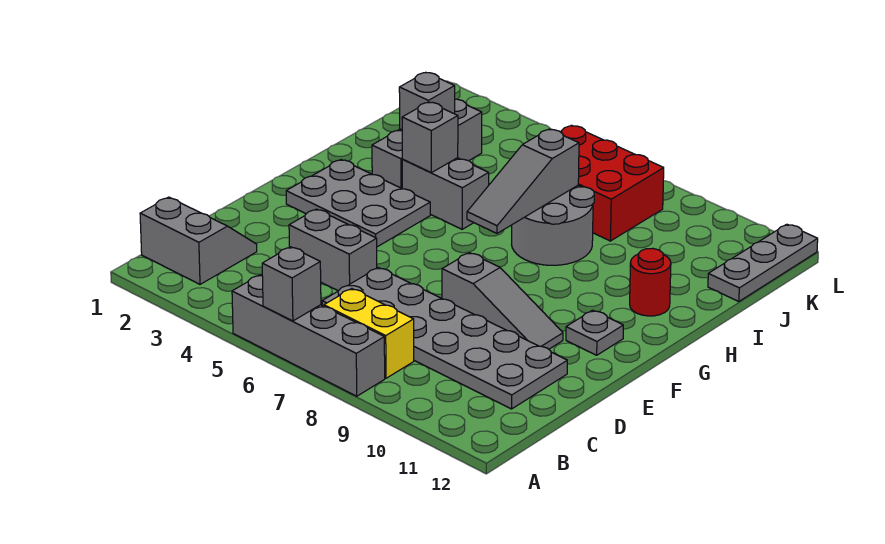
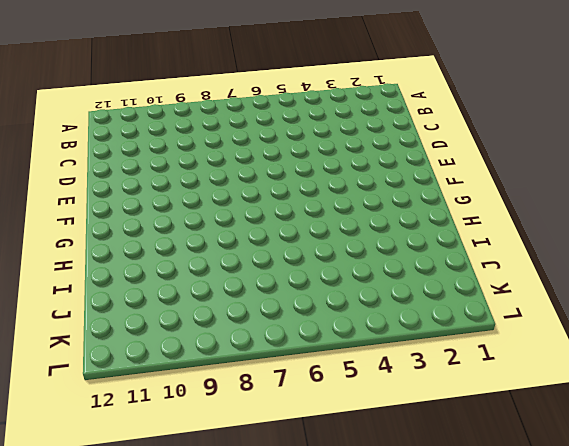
none -> grey brick A5:A8 level 1
none -> grey slope B1:C2 level 1 top B
none -> yellow brick B7:B8 level 1

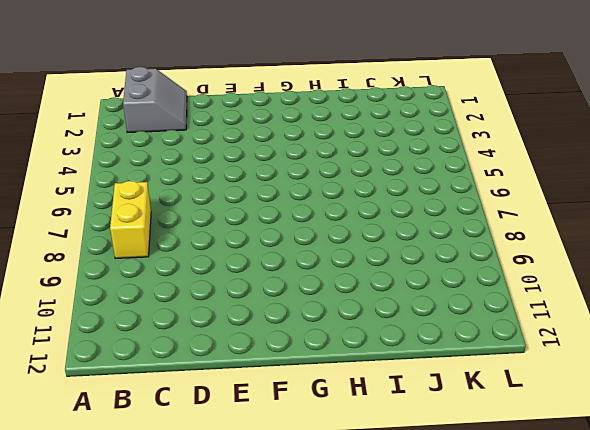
none -> grey brick A5:A8 level 1
none -> grey plate C6:D11 level 1
none -> grey brick D4:D5 level 1

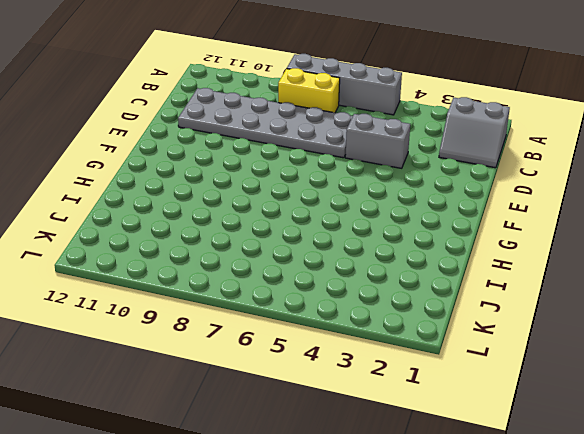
none -> grey slope E8:E10 level 1 top 8
none -> grey plate F2:G4 level 1
none -> grey plate F11 level 1

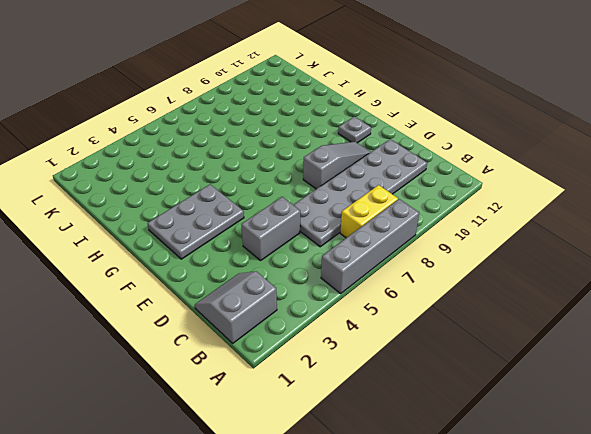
none -> grey brick H3:J3 level 1
none -> grey brick H4:H5 level 1
none -> grey round brick H7:I8 level 1

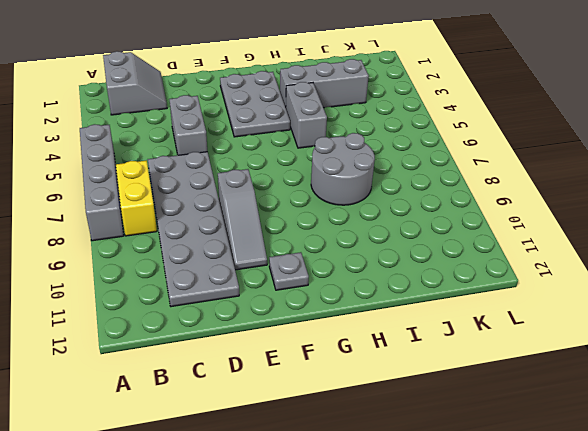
none -> red round brick H11 level 1
none -> red brick J6:K8 level 1
none -> grey plate J12:L12 level 1

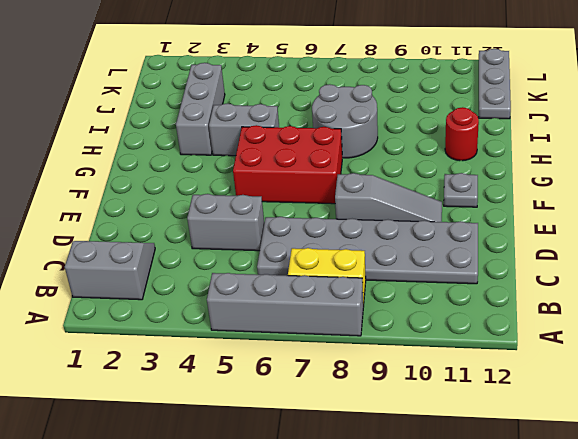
red brick F5:G7 level 1 -> red brick J6:K8 level 1
none -> grey plate F2:G4 level 1
none -> grey brick A6 level 2
none -> grey slope G7:I7 level 2 top I

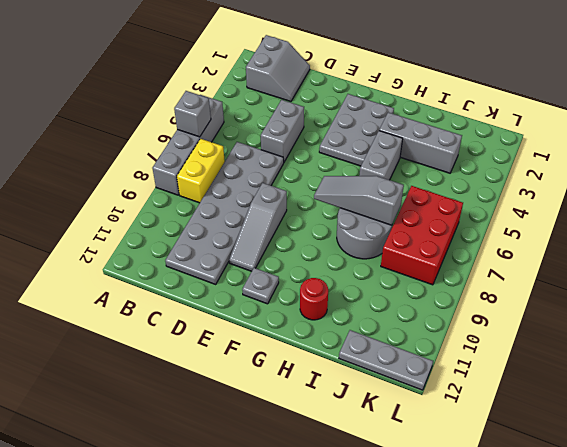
none -> grey brick H4 level 2
none -> grey brick I3 level 2

